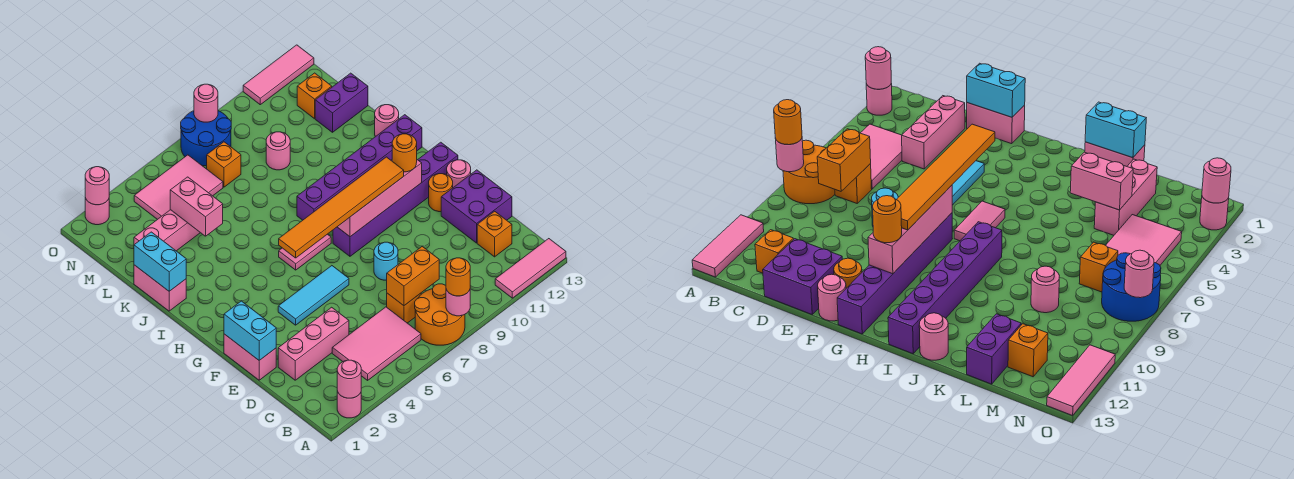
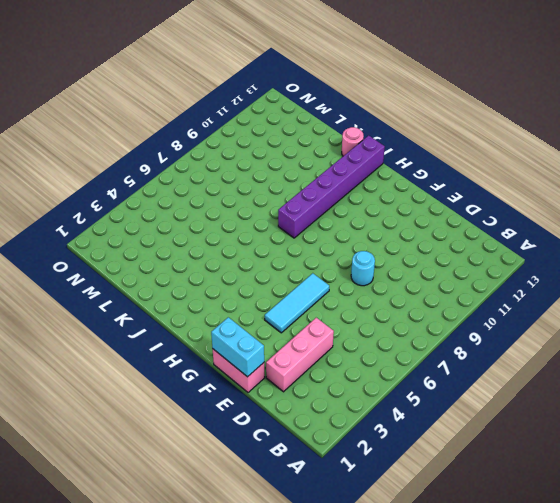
none -> pink round brick A2 level 1
none -> orange round brick A7:B8 level 1
none -> pink tile A11:A13 level 1
none -> pink tile B4:C6 level 1

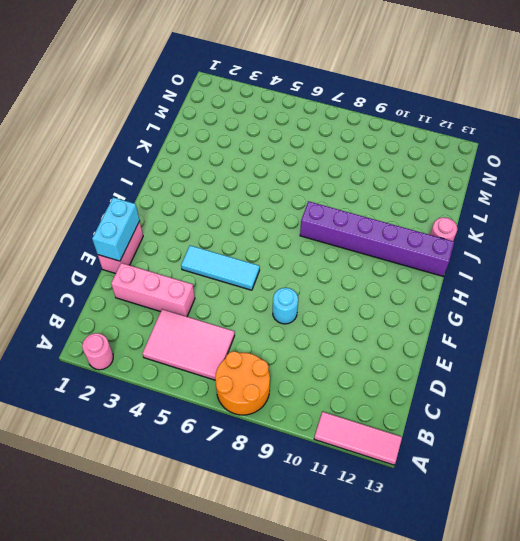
none -> orange brick C7 level 1
none -> orange brick C12 level 1
none -> purple brick D12:E13 level 1
none -> orange round brick F12 level 1

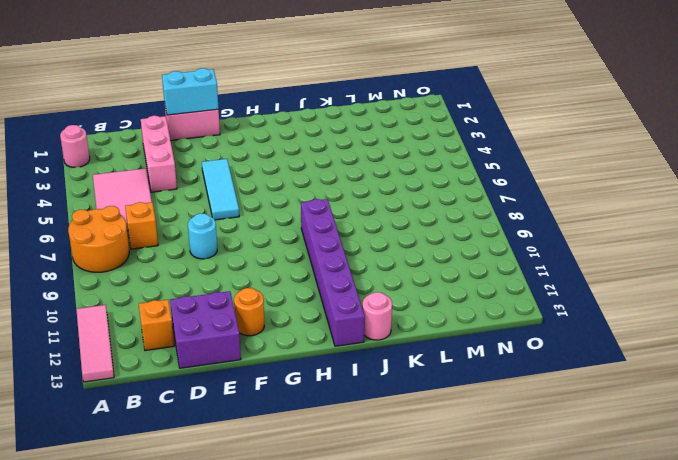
none -> pink round brick F13 level 1
none -> purple brick G8:G13 level 1
none -> pink tile H6:H7 level 1
none -> pink brick J1:K1 level 1

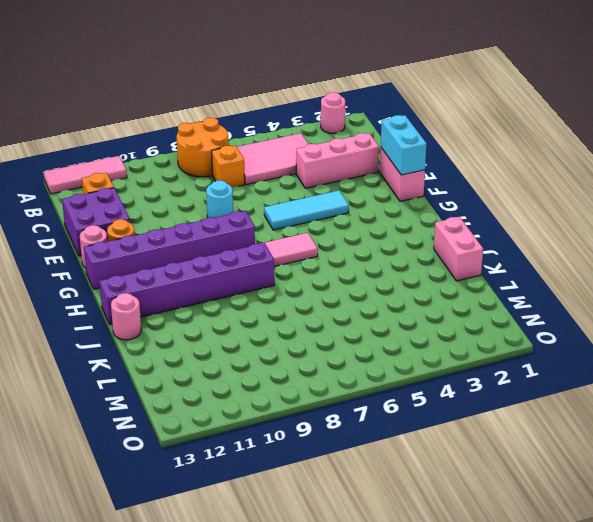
none -> pink brick L2:L4 level 1
none -> pink round brick L9 level 1
none -> purple brick L12:L13 level 1
none -> pink tile M4:N6 level 1

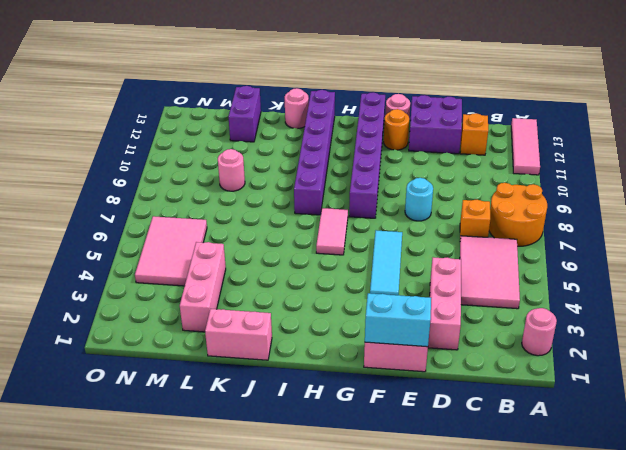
none -> orange brick M7 level 1
none -> orange brick M12 level 1
none -> blue round brick N7:O8 level 1
none -> pink round brick O2 level 1

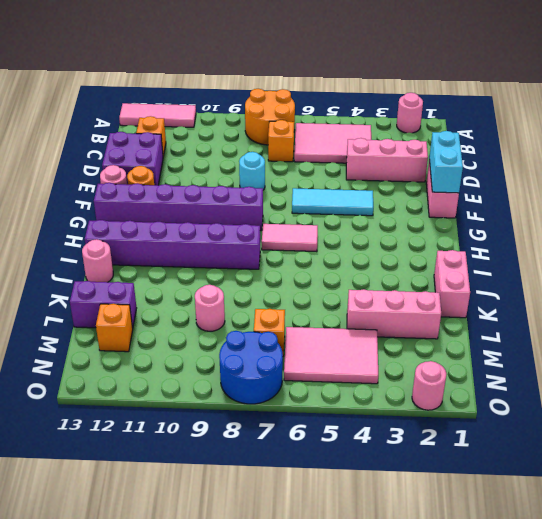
none -> pink tile O11:O13 level 1
none -> pink round brick A2 level 2
none -> pink round brick A8 level 2
none -> orange brick C7:C8 level 2

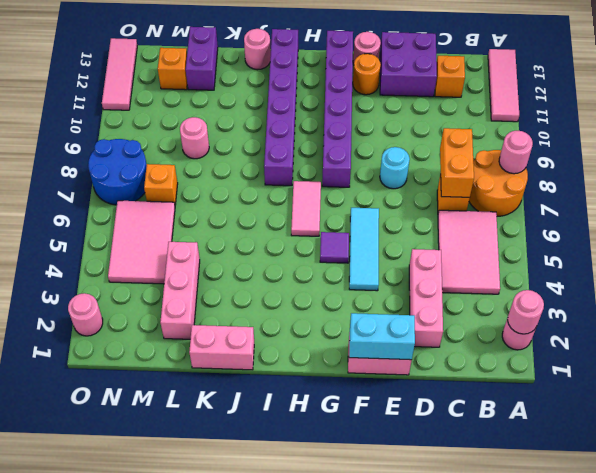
purple tile G5 level 1 -> none
none -> pink brick G8:G11 level 2
none -> cyan brick J1:K1 level 2
none -> pink brick K4:L4 level 2
none -> pink round brick O2 level 2

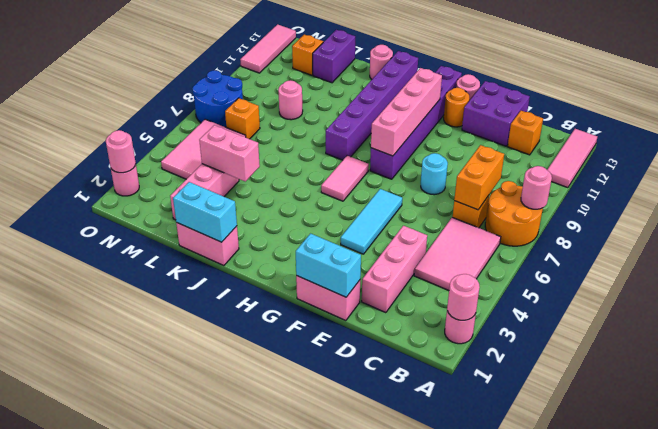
none -> pink round brick O8 level 2
none -> orange round brick A8 level 3
none -> orange tile G5:G10 level 3
none -> orange round brick G11 level 3

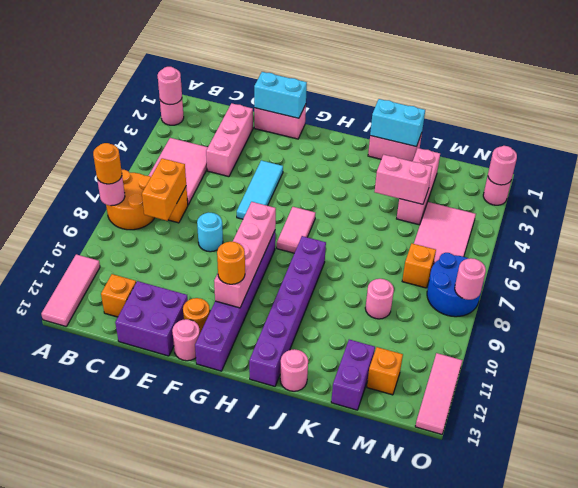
none -> orange tile G5:G10 level 3

